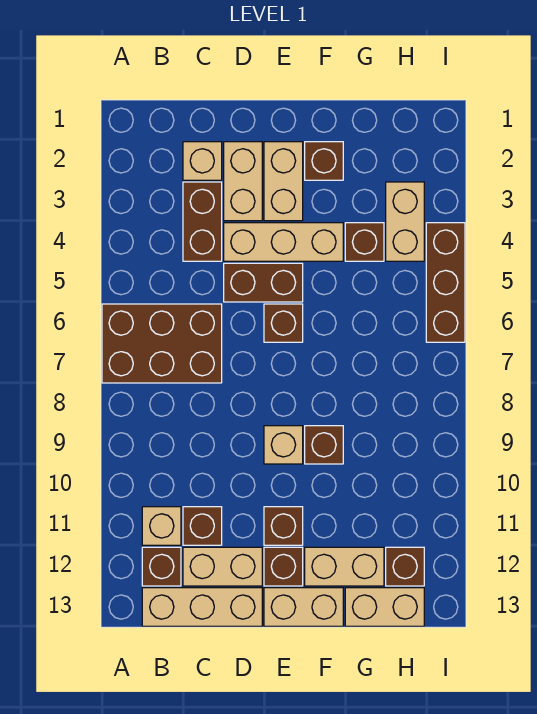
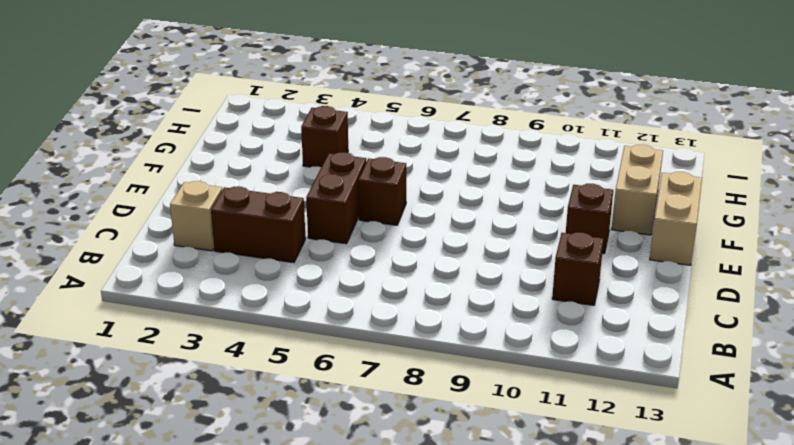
none -> brown brick A6:C7 level 1
none -> tan brick B11 level 1
none -> brown brick B12 level 1

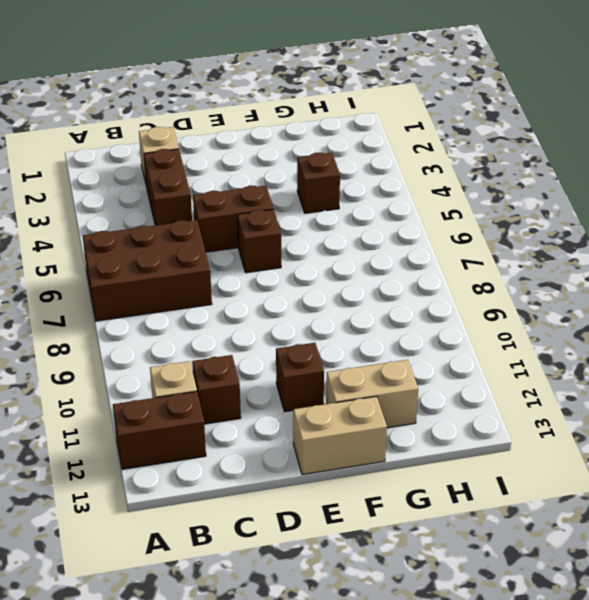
brown brick A12:B12 level 1 -> brown brick B12 level 1
none -> tan brick B13:D13 level 1
none -> tan brick C12:D12 level 1
none -> tan brick D2:D3 level 1

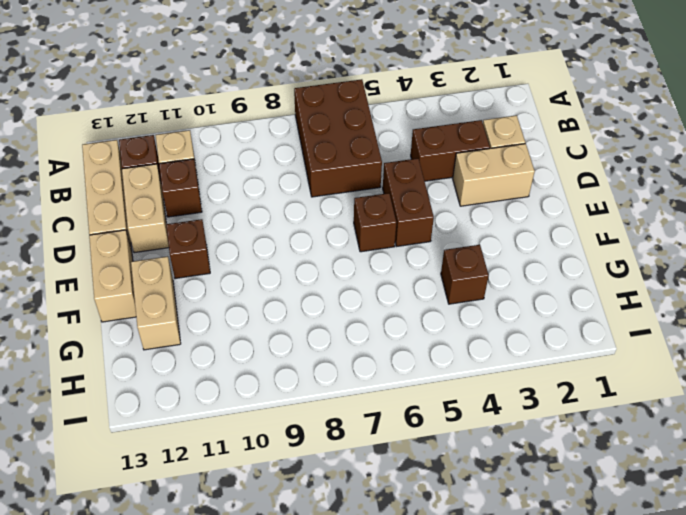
none -> tan brick D4:F4 level 1
none -> tan brick E2:E3 level 1
none -> tan brick E9 level 1

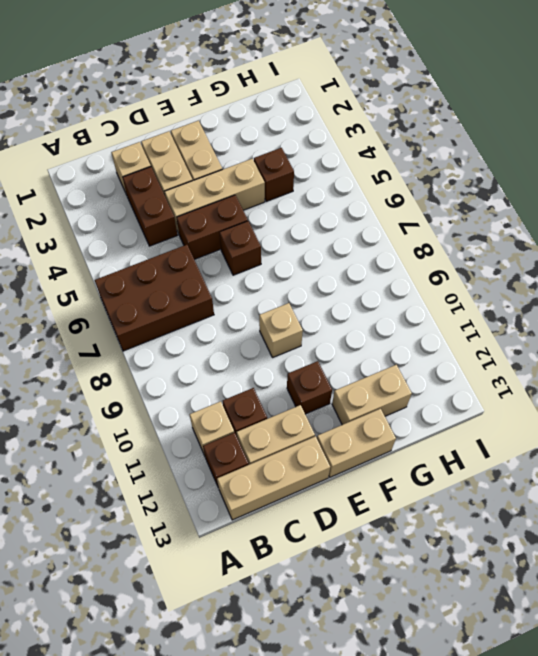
none -> brown brick E12 level 1
none -> brown brick F2 level 1
none -> brown brick F9 level 1

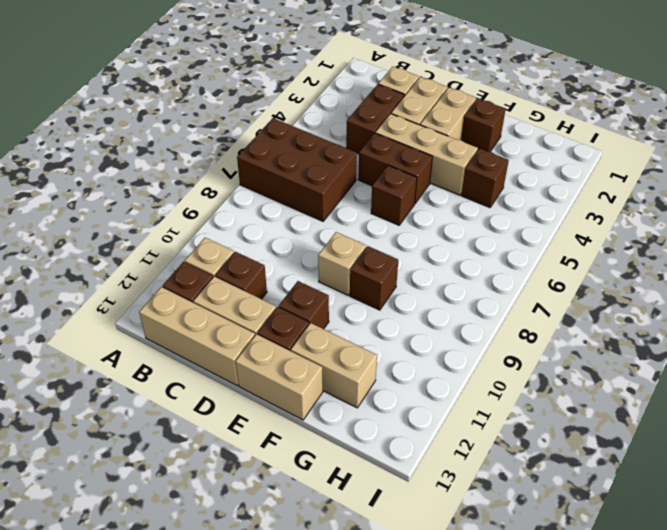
none -> tan brick G13:H13 level 1
none -> tan brick H3:H4 level 1
none -> brown brick H12 level 1

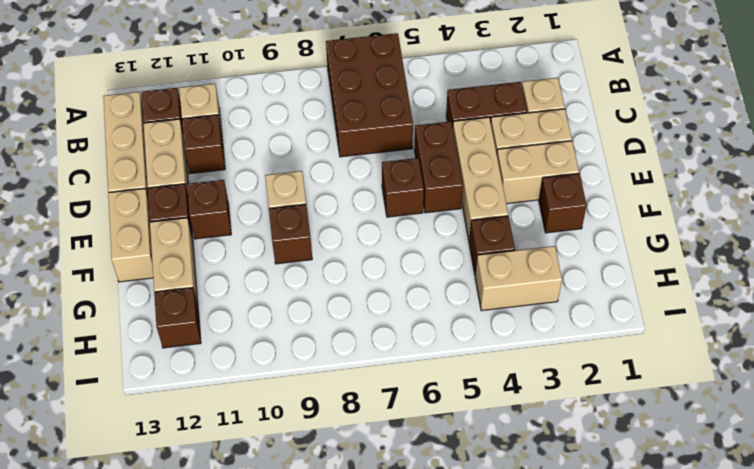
none -> tan brick G13:H13 level 1
none -> brown brick I4:I6 level 1

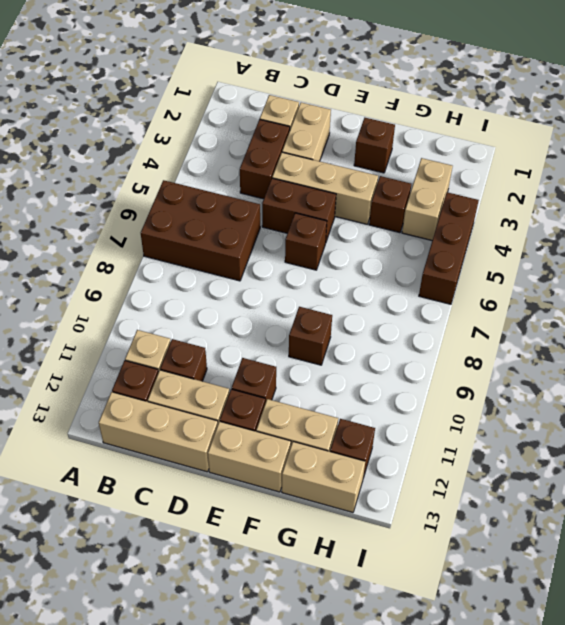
none -> tan brick E2:E3 level 1
none -> tan brick E9 level 1

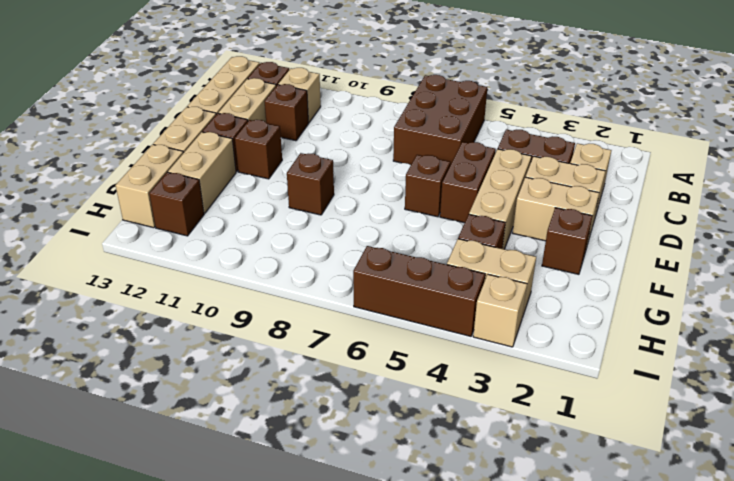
tan brick I3 level 1 -> tan brick E9 level 1

